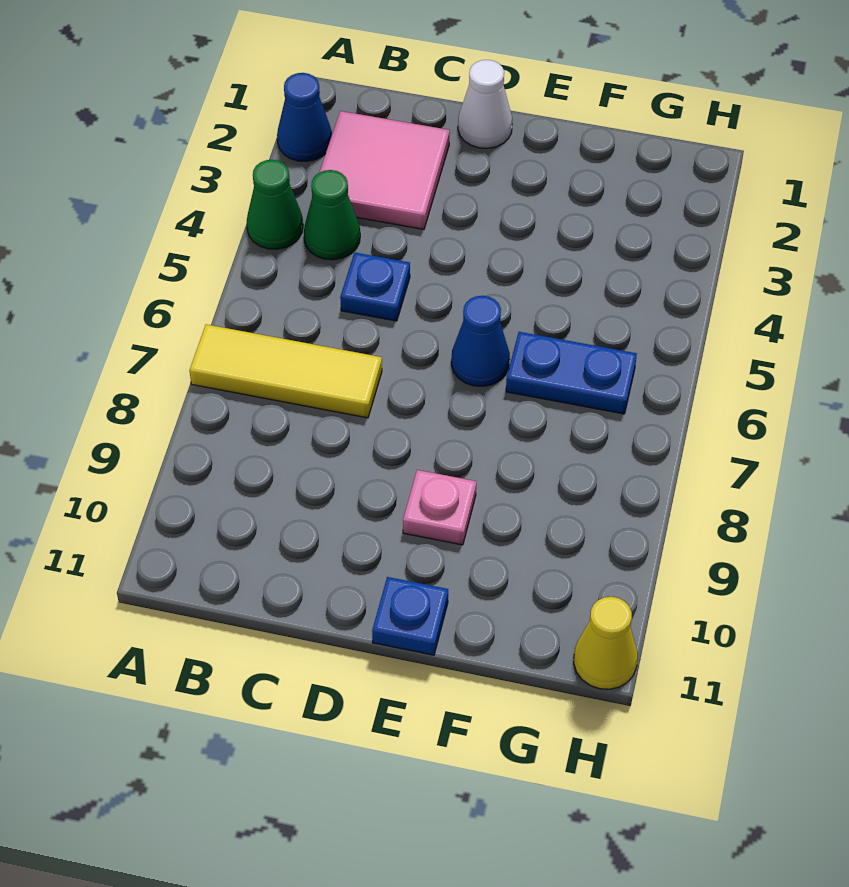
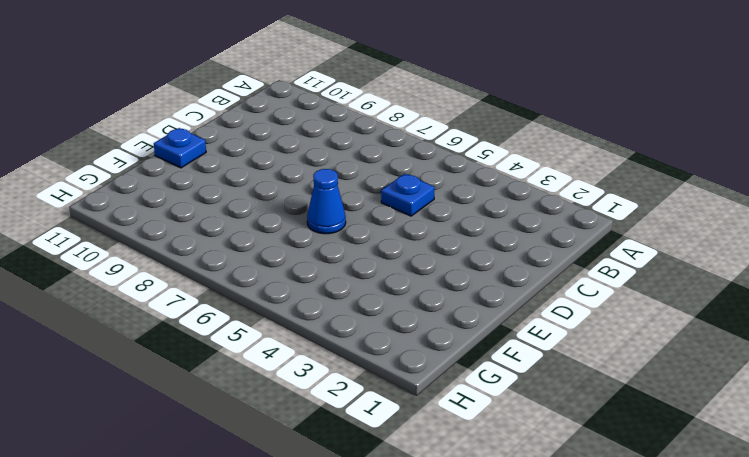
none -> blue cone A2 level 1
none -> green cone A4 level 1
none -> yellow tile A7:C7 level 1

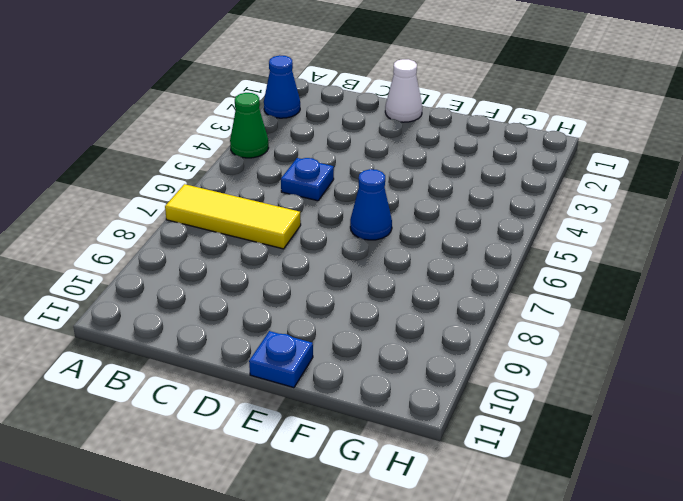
none -> pink tile B2:C3 level 1
none -> green cone B4 level 1
none -> pink plate E9 level 1

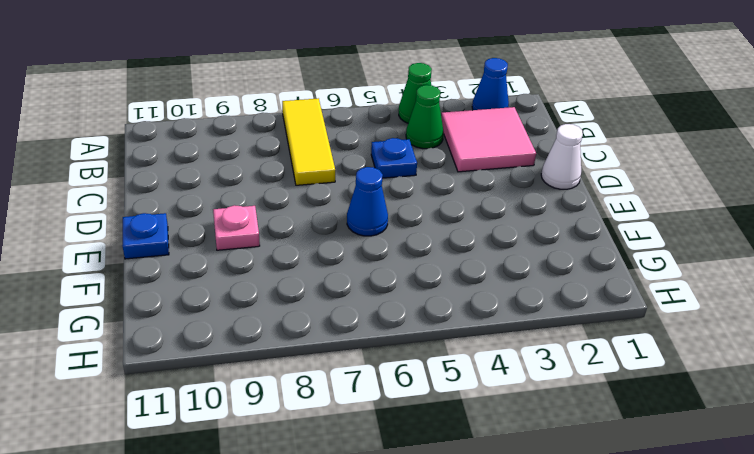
none -> blue plate F6:G6 level 1
none -> yellow cone H11 level 1

